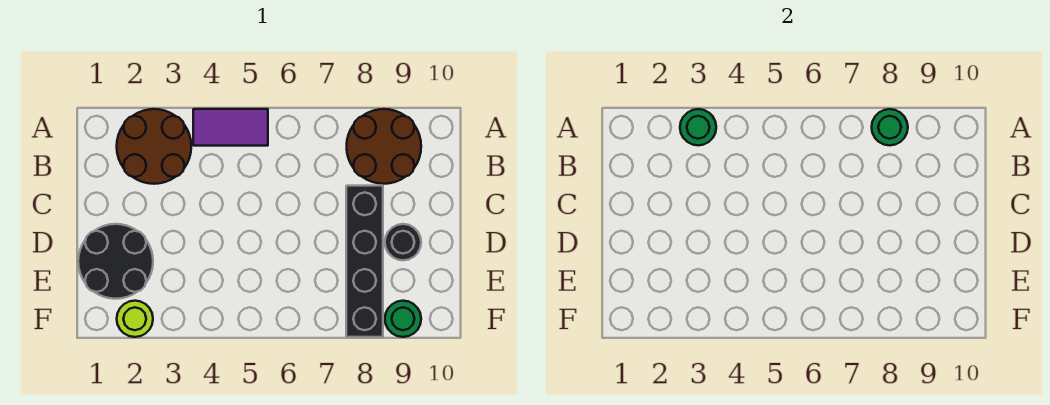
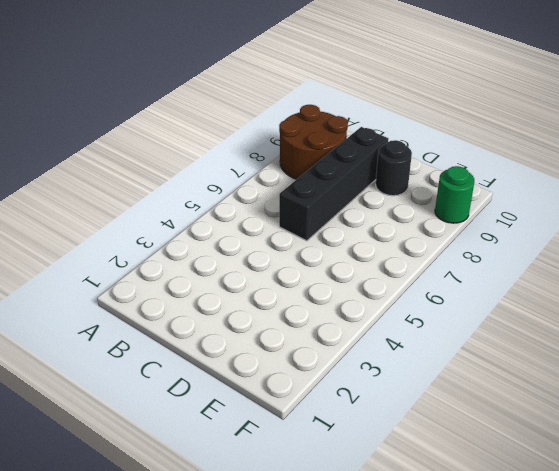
black brick C6:C9 level 1 -> black brick C8:F8 level 1
none -> brown round brick A2:B3 level 1
none -> purple tile A4:A5 level 1

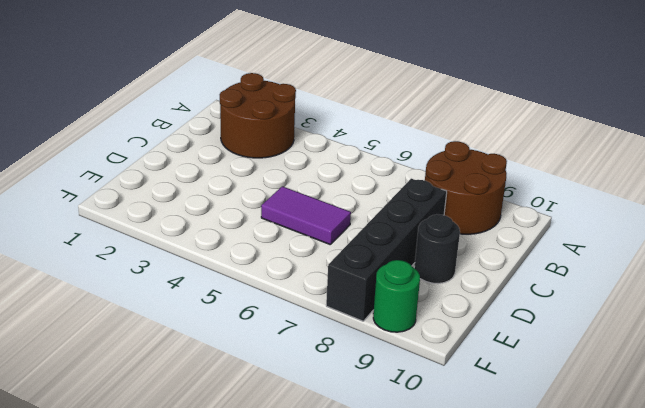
purple tile D5:D6 level 1 -> purple tile A4:A5 level 1
none -> black round brick D1:E2 level 1
none -> lime round brick F2 level 1

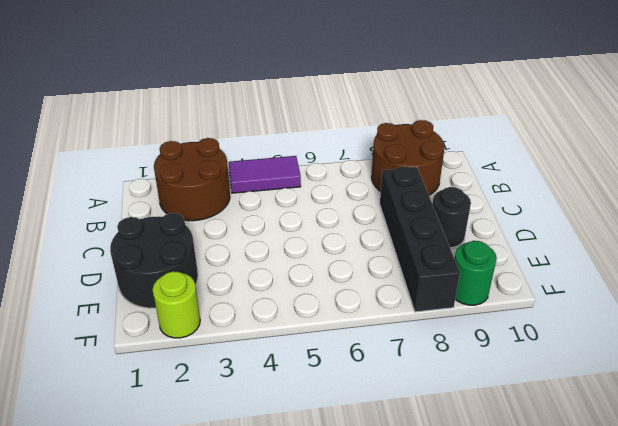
none -> green round brick A3 level 2
none -> green round brick A8 level 2

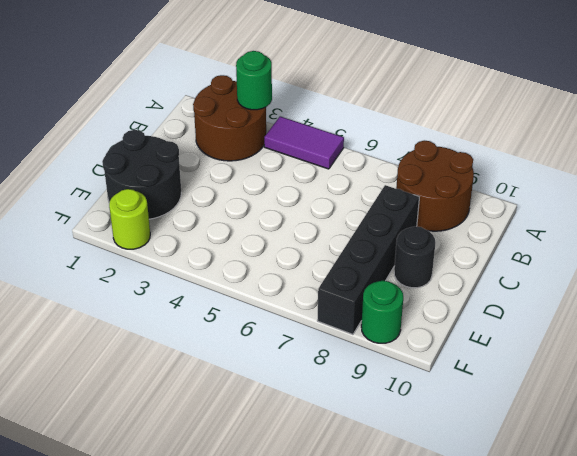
none -> green round brick A8 level 2

